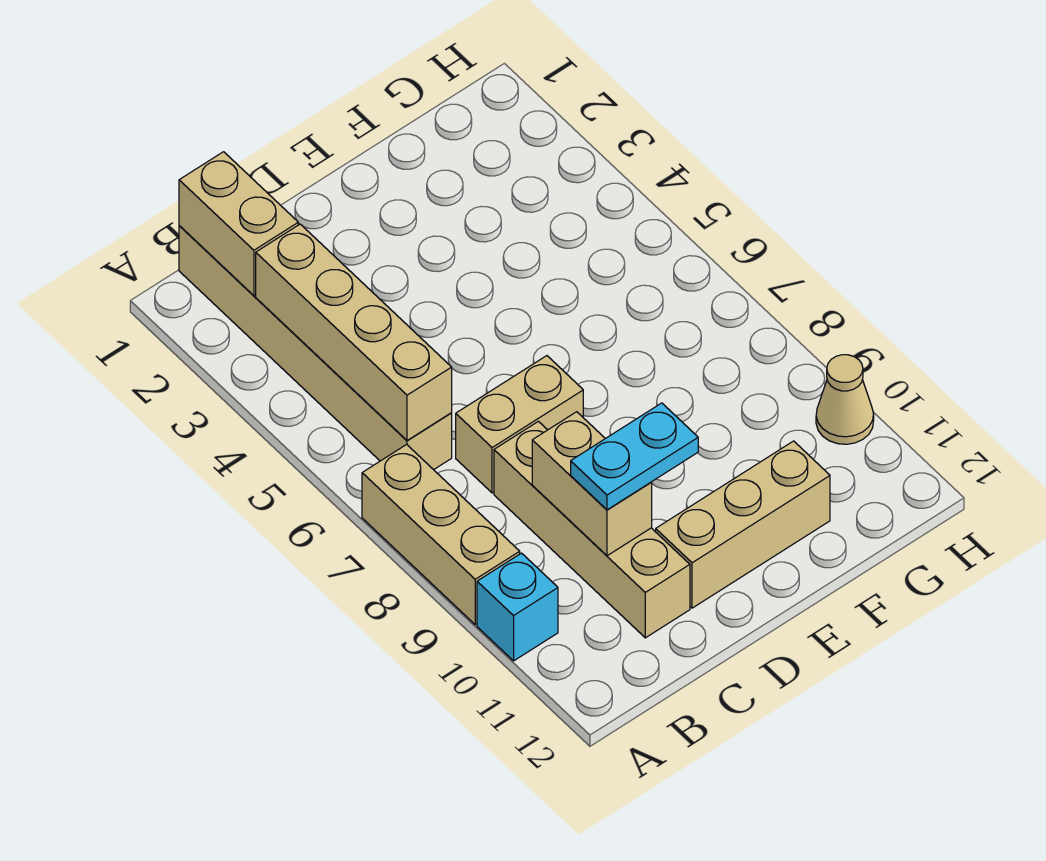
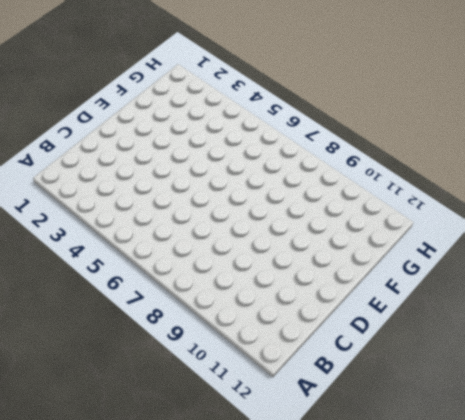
none -> tan brick A7:A9 level 1
none -> cyan brick A10 level 1

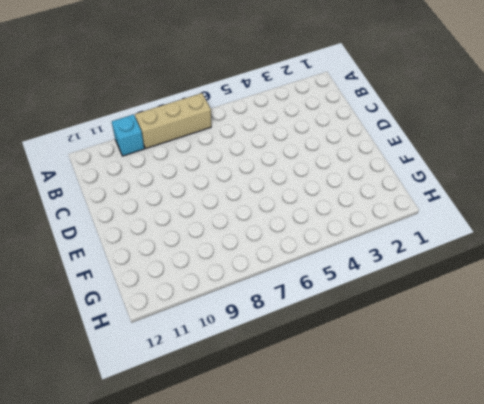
none -> tan brick B1:B6 level 1
none -> tan brick C7:D7 level 1

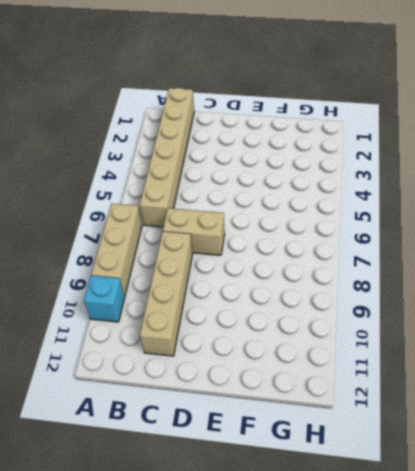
none -> tan brick D11:F11 level 1
none -> tan cone H10 level 1

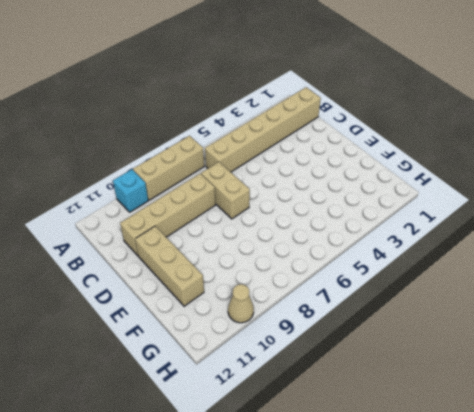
none -> tan brick B1:B2 level 2
none -> tan brick B3:B6 level 2

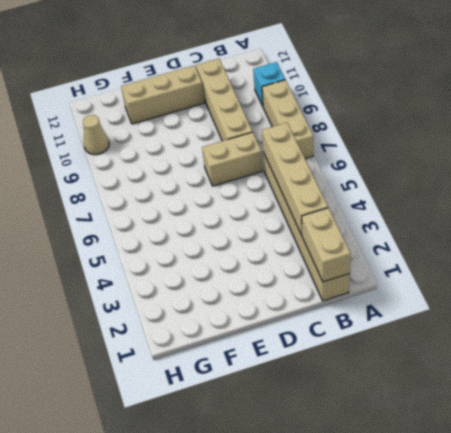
none -> tan brick C9:C10 level 2
none -> cyan plate C10:D10 level 3

